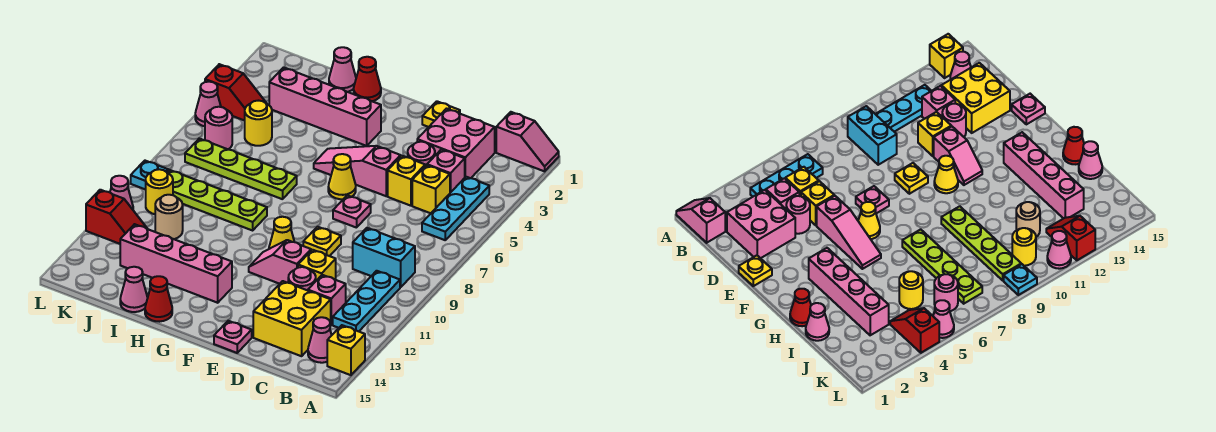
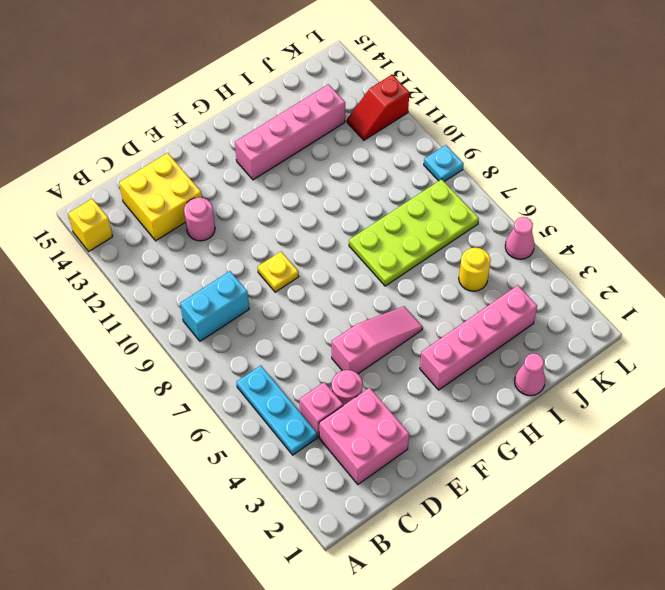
lime plate H7:K8 level 1 -> lime plate H7:K7 level 1
none -> pink slope A1:B1 level 1 top B
none -> cyan plate B10:B12 level 1
none -> pink cone B14 level 1
none -> yellow brick C5 level 1

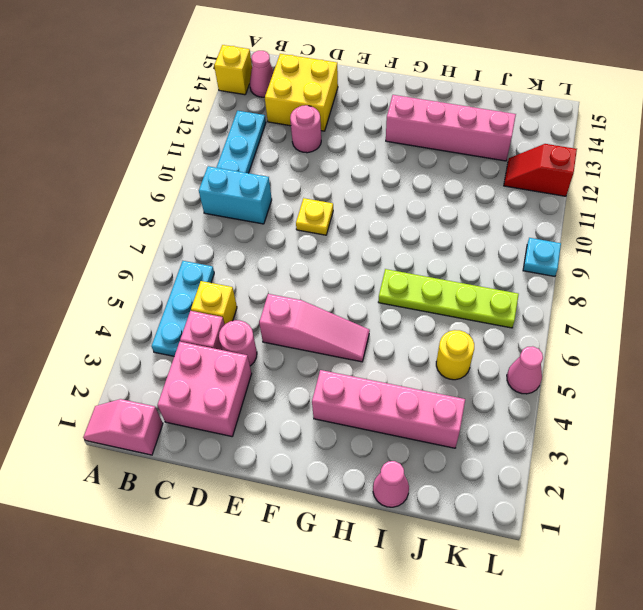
none -> pink brick C12 level 1
none -> yellow brick D5 level 1
none -> yellow brick D11 level 1
none -> yellow plate E1 level 1

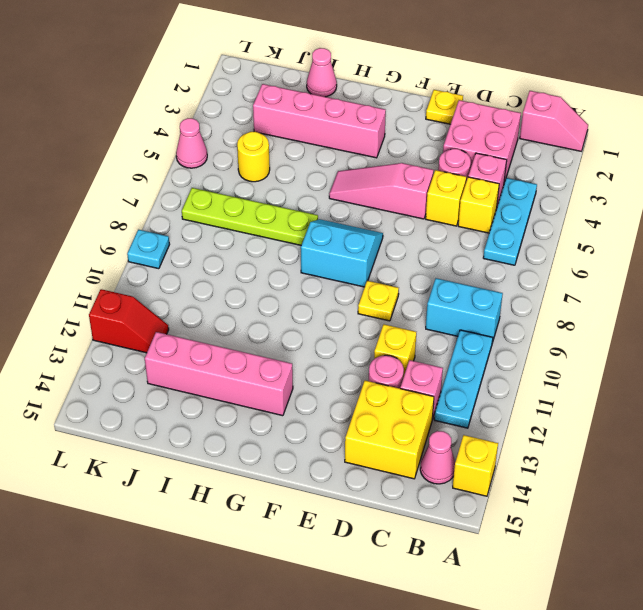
cyan slope F7:G8 level 1 top 8 -> none
none -> pink plate E7 level 1
none -> pink slope E11:F11 level 1 top E
none -> pink plate E15 level 1
none -> yellow cone F6 level 1

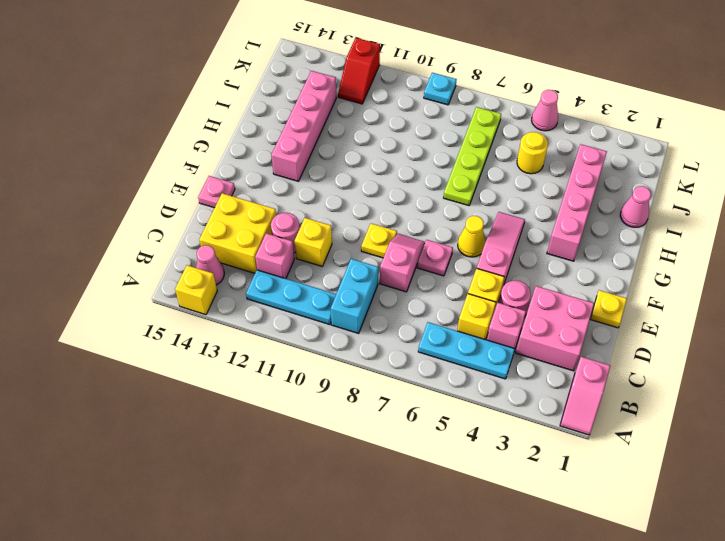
pink slope D8:E8 level 1 top D -> pink slope E11:F11 level 1 top E
none -> yellow cone F10 level 1
none -> red cone H1 level 1
none -> lime plate H9:K9 level 1
none -> red cone H15 level 1

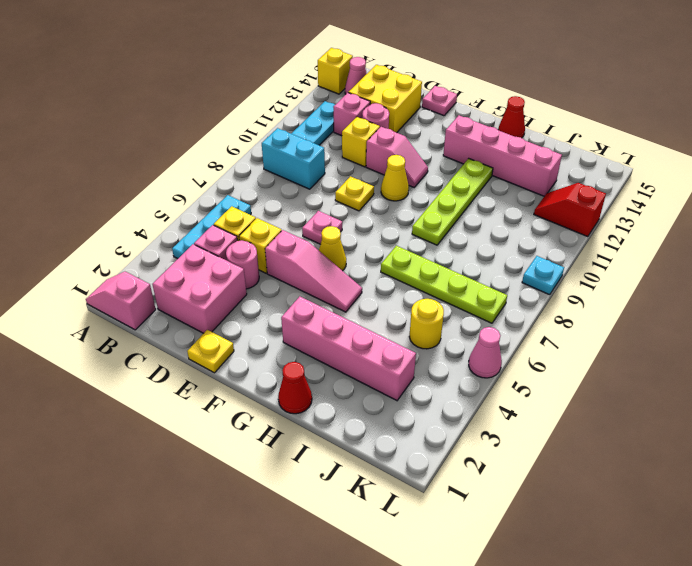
lime plate H9:H12 level 1 -> lime plate H9:K9 level 1
none -> pink cone I1 level 1
none -> pink cone I15 level 1
none -> tan round brick J11 level 1
none -> red slope K4:L4 level 1 top L

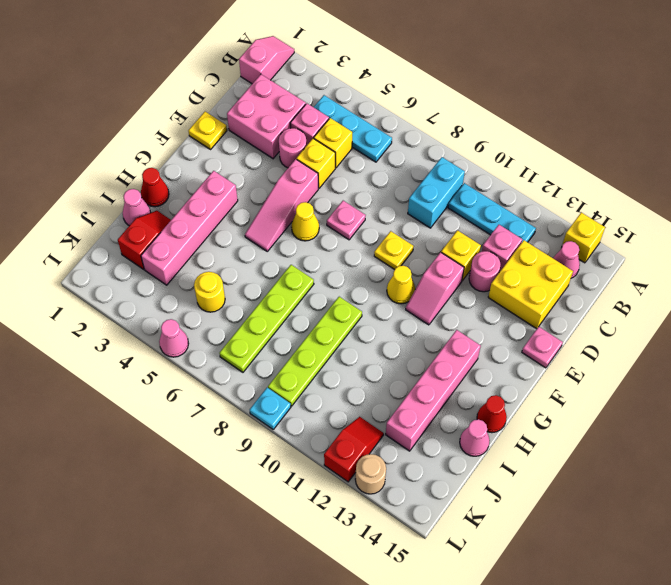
red slope I2:J2 level 1 top J -> red slope K4:L4 level 1 top L
tan round brick L13 level 1 -> tan round brick J11 level 1
none -> pink round brick K6 level 1
none -> yellow round brick K10 level 1
none -> pink cone L11 level 1

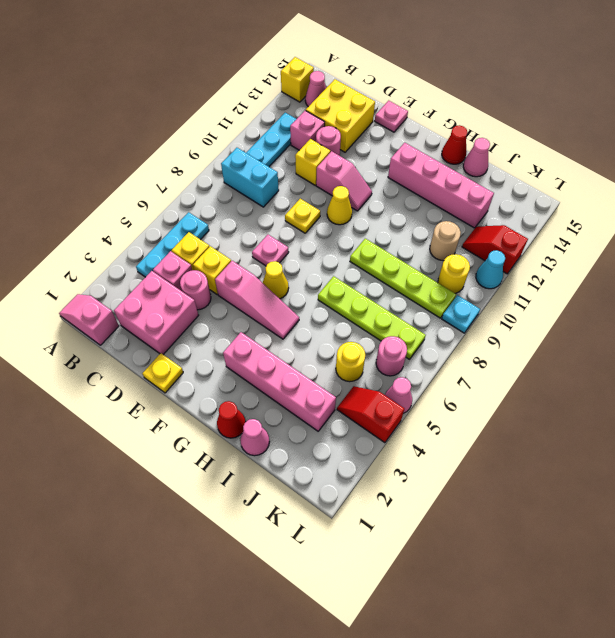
cyan cone L11 level 1 -> pink cone L11 level 1

